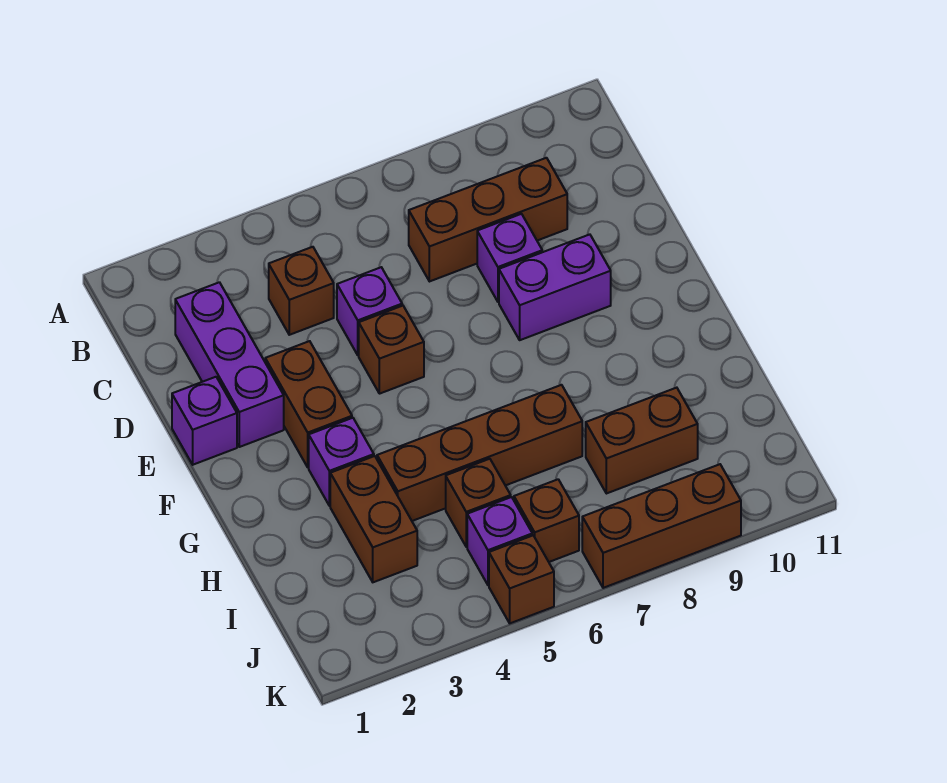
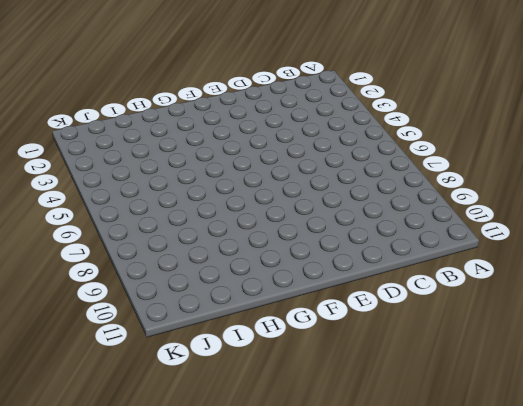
none -> purple brick C2:E2 level 1
none -> brown brick C4 level 1
none -> brown brick C7:C9 level 1

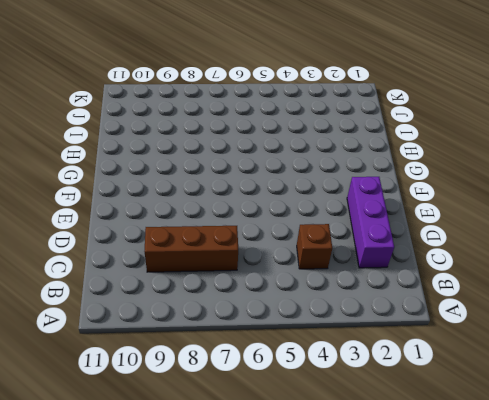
none -> purple brick D5 level 1
none -> purple brick D8 level 1
none -> purple brick E1 level 1

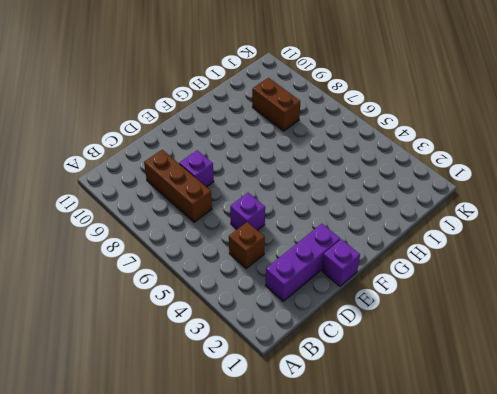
none -> brown brick E3:F3 level 1
none -> brown brick E5 level 1
none -> purple brick E8:E9 level 1

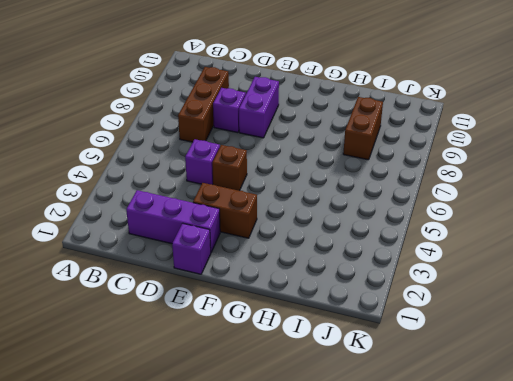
none -> brown brick C4 level 1
none -> purple brick G3 level 1
none -> brown brick H3:I3 level 1

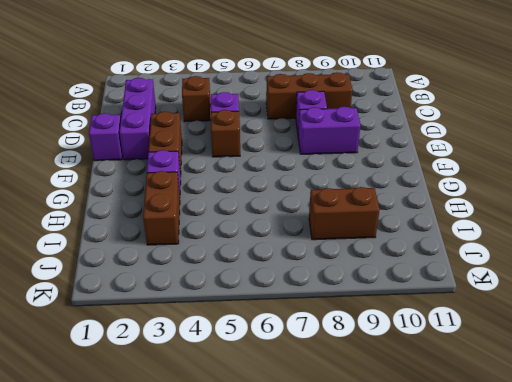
none -> brown brick H4:H7 level 1
none -> brown brick I5 level 1
none -> purple brick J5 level 1

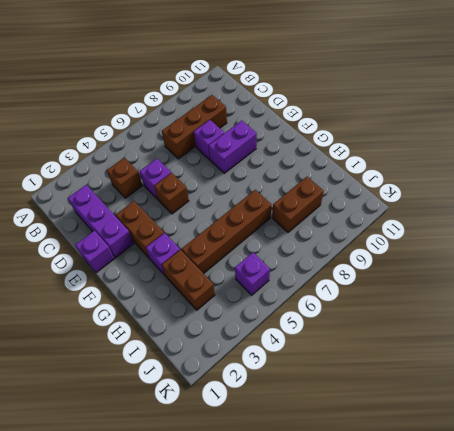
none -> brown brick I5 level 1
none -> brown brick J6 level 1
none -> brown brick K5 level 1

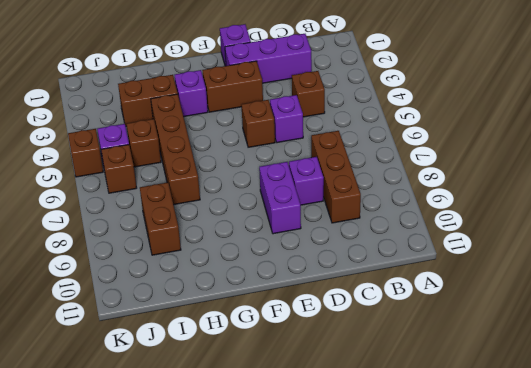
none -> brown brick K7:K9 level 1

